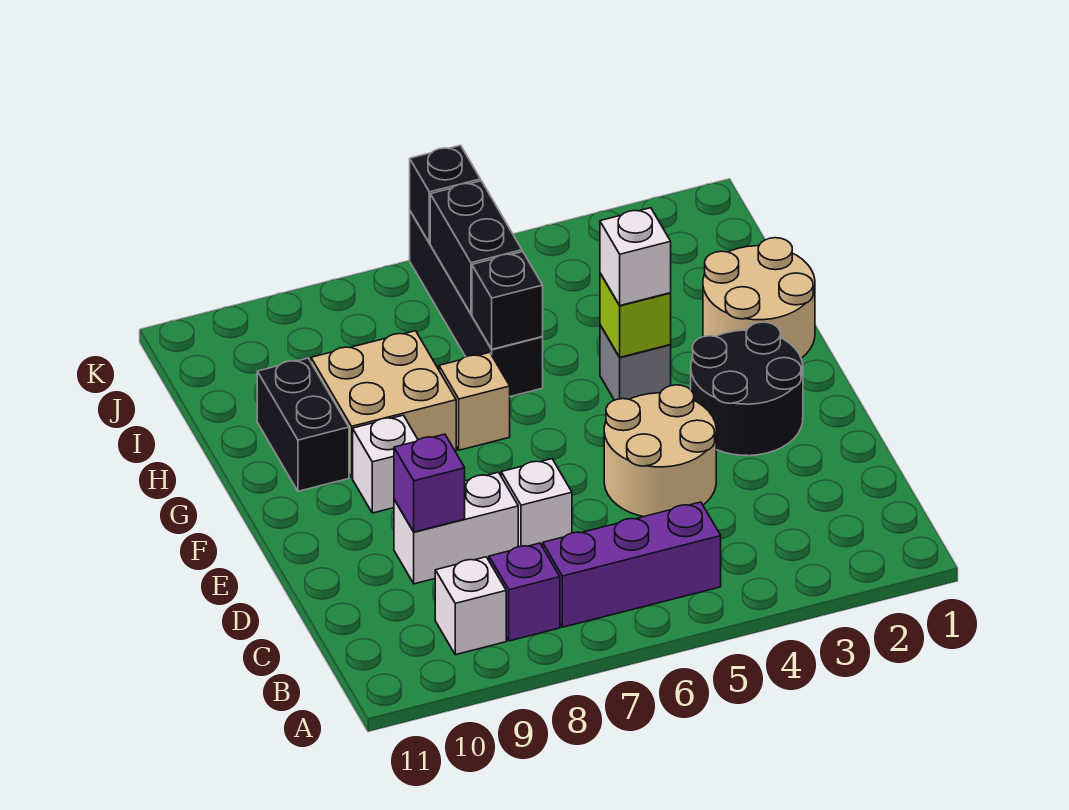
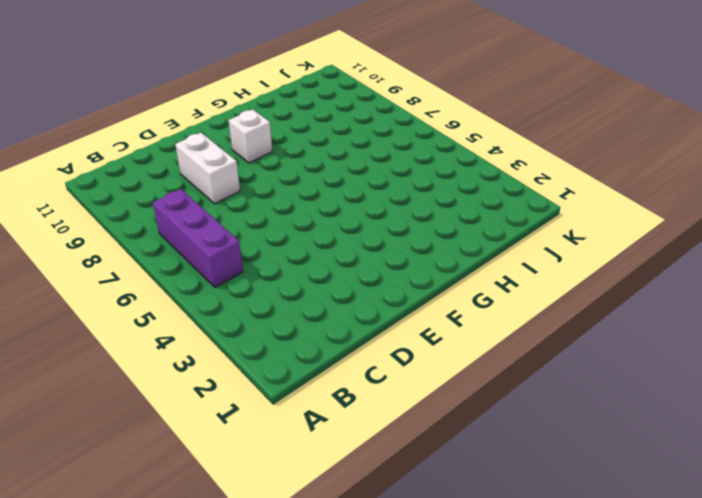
none -> purple brick B8 level 1
none -> white brick B9 level 1
none -> tan round brick D4:E5 level 1

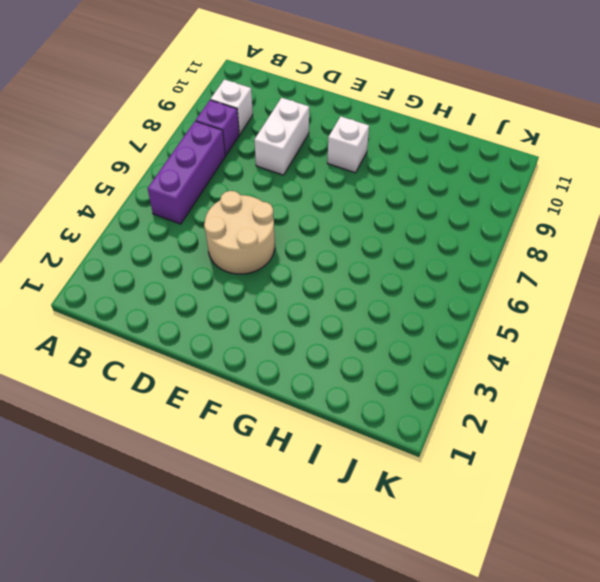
none -> white brick D7 level 1
none -> black round brick E2:F3 level 1
none -> tan round brick G1:H2 level 1

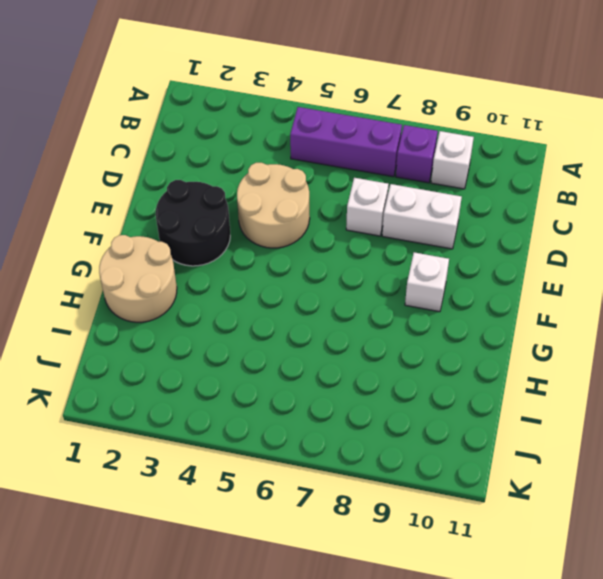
none -> grey brick G4 level 1
none -> tan brick G7 level 1
none -> tan brick G8:H9 level 1

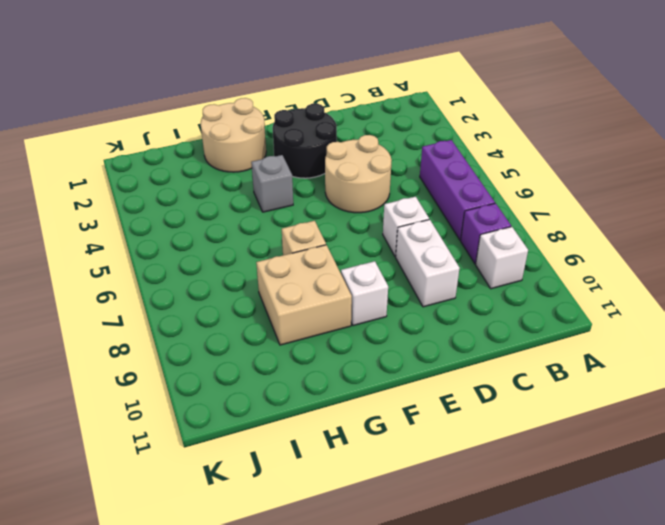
none -> black brick G10:H10 level 1
none -> black brick H6:K6 level 1
none -> purple brick D9 level 2

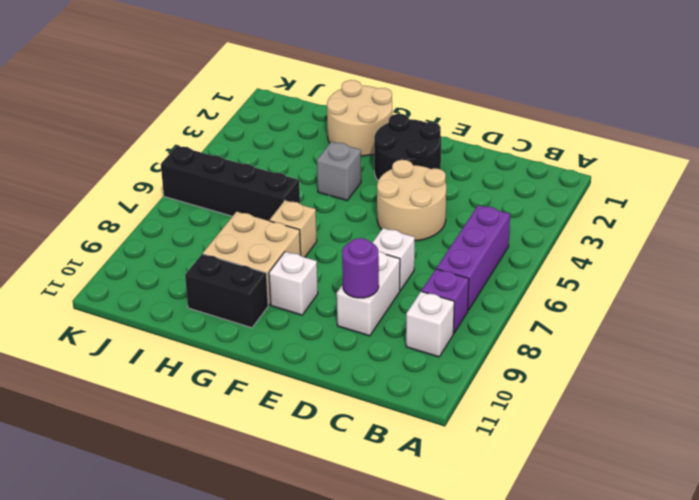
purple round brick D9 level 2 -> purple brick D9 level 2
none -> lime brick G4 level 2
none -> black brick H6 level 2
none -> black brick I6:J6 level 2

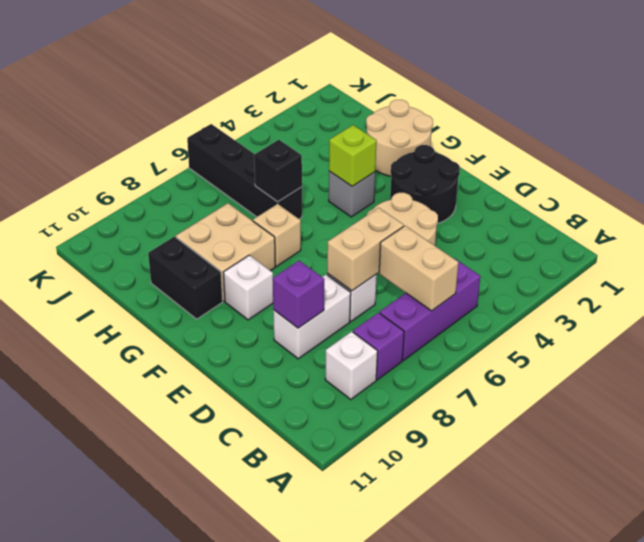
tan brick B6:C6 level 2 -> none
tan brick D6:D7 level 2 -> none
none -> black brick I6:J6 level 2
none -> black brick K6 level 2
none -> white brick G4 level 3

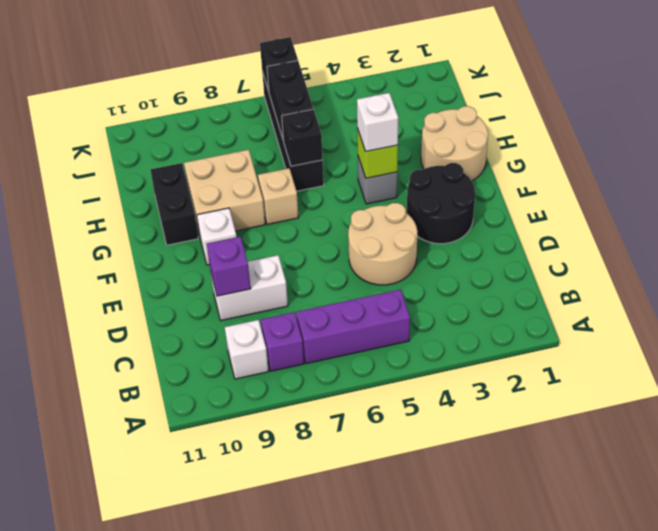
none -> white brick D7 level 1

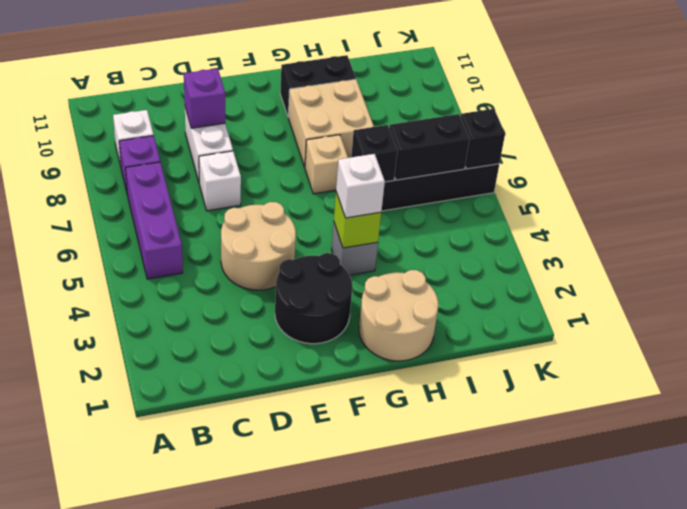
none -> white brick F9 level 1

